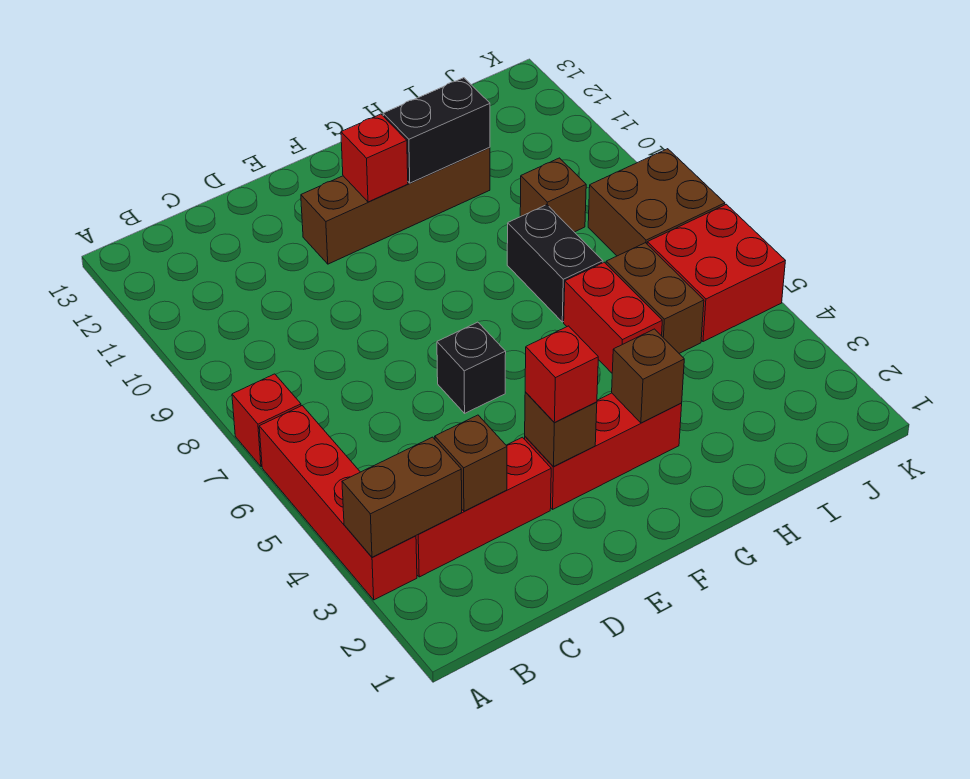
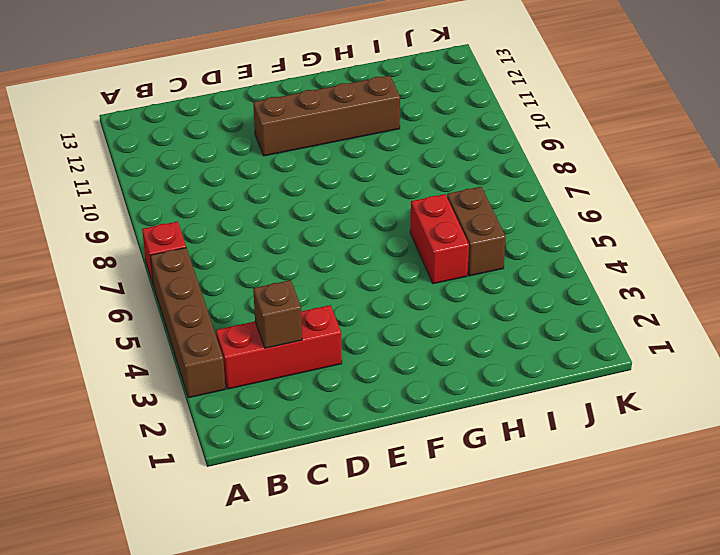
brown brick A3:A6 level 1 -> red brick A3:A6 level 1
none -> red brick E3:G3 level 1
none -> black brick E6 level 1
none -> black brick H7:H8 level 1

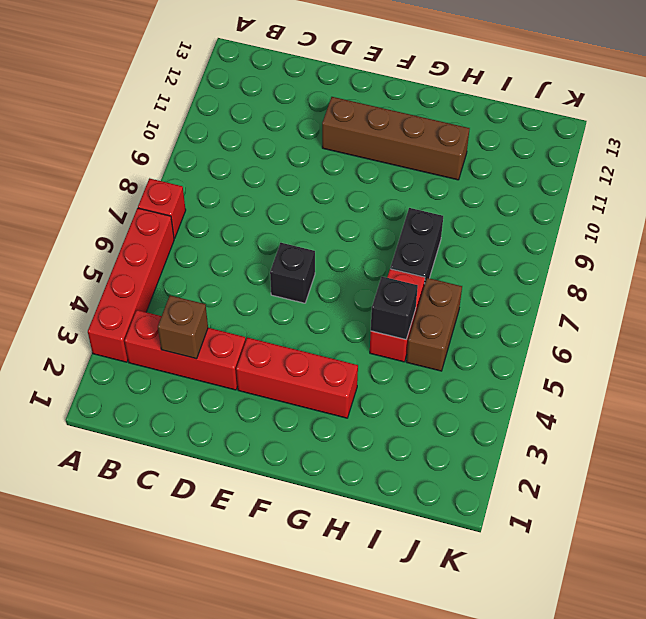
black brick H5 level 2 -> none
none -> brown brick I9 level 1
none -> red brick J5:K6 level 1
none -> brown brick J7:K8 level 1

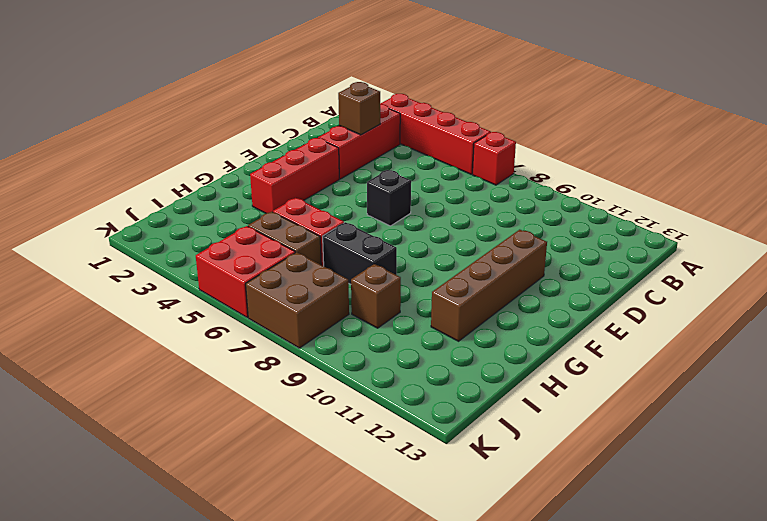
none -> brown brick A3:B3 level 2
none -> brown brick E3 level 2
none -> red brick F11 level 2

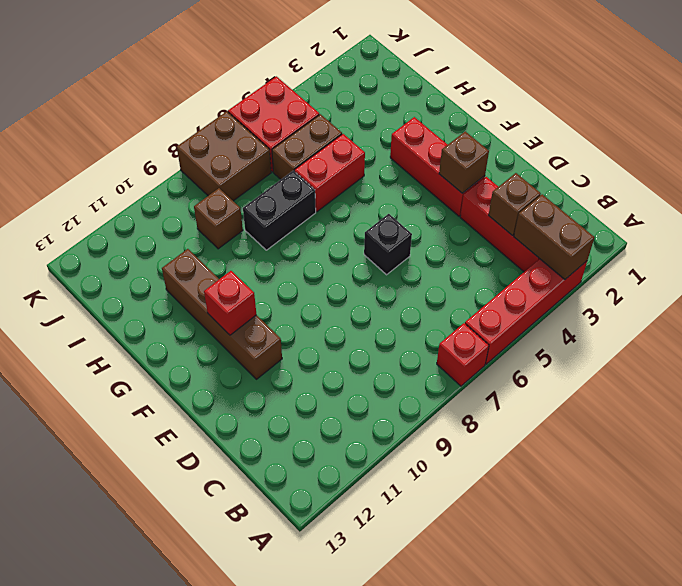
none -> brown brick G3 level 2
none -> black brick G11:H11 level 2
none -> red brick E3 level 3

